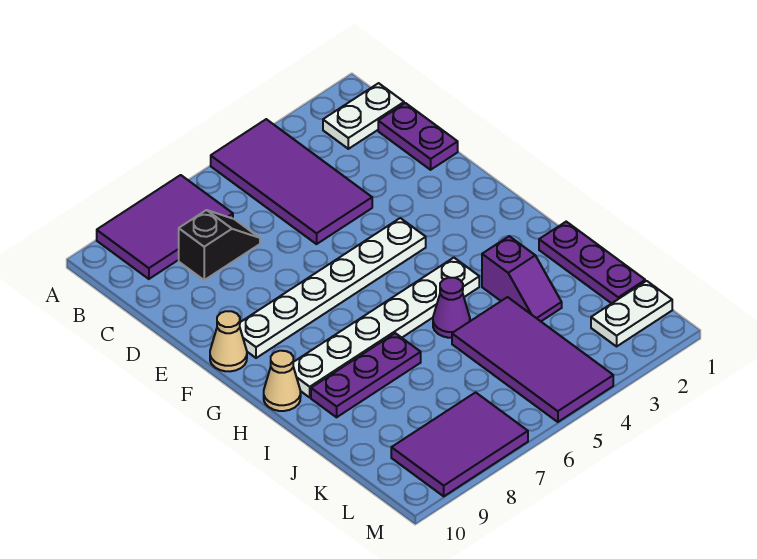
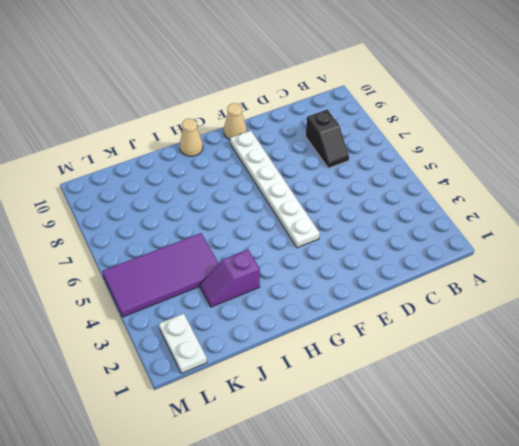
none -> purple tile A4:D5 level 1
none -> purple tile A7:B9 level 1
none -> white plate B1:B2 level 1

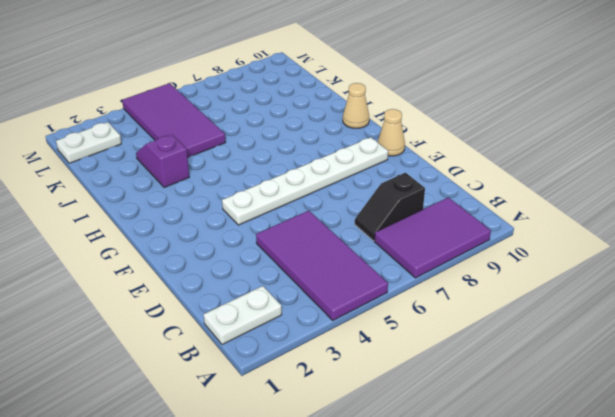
none -> purple plate C1:D1 level 1
none -> white plate H4:H9 level 1
none -> purple plate I1:K1 level 1

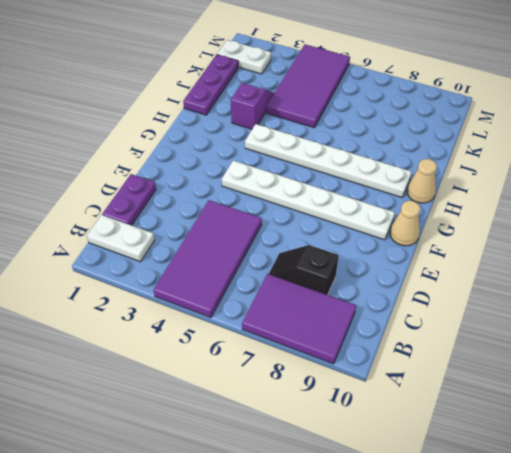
none -> purple cone I5 level 1
none -> purple plate I7:I9 level 1
none -> purple tile L7:M9 level 1

